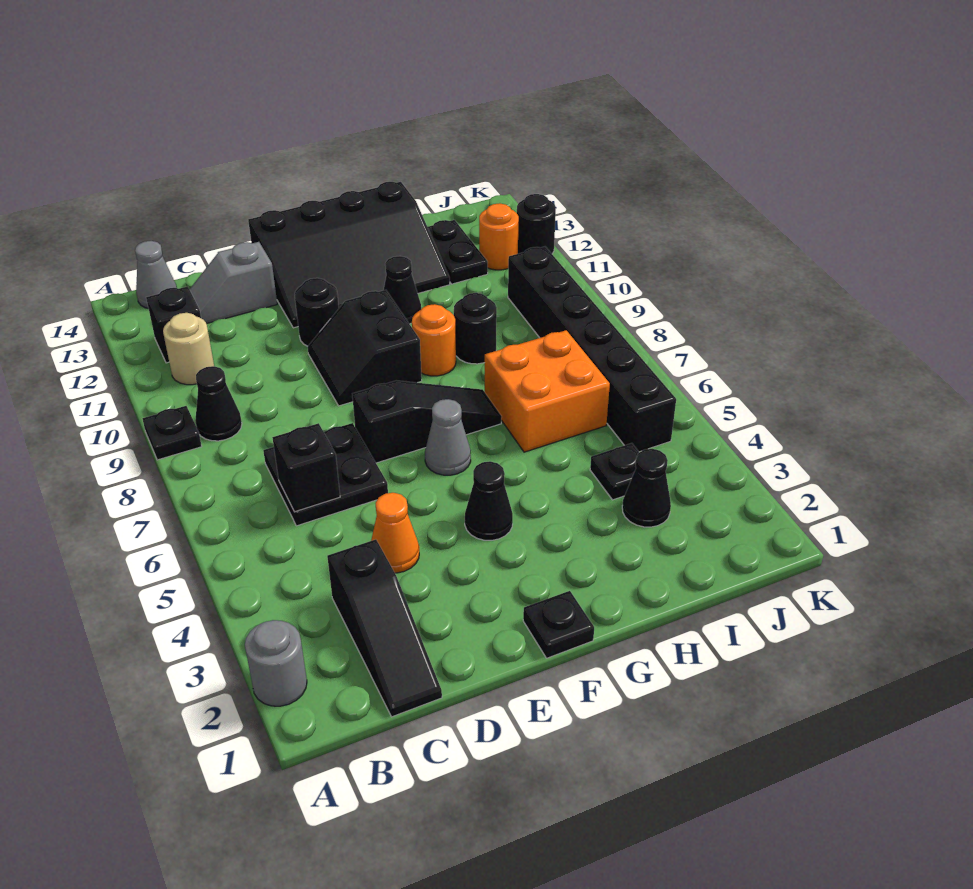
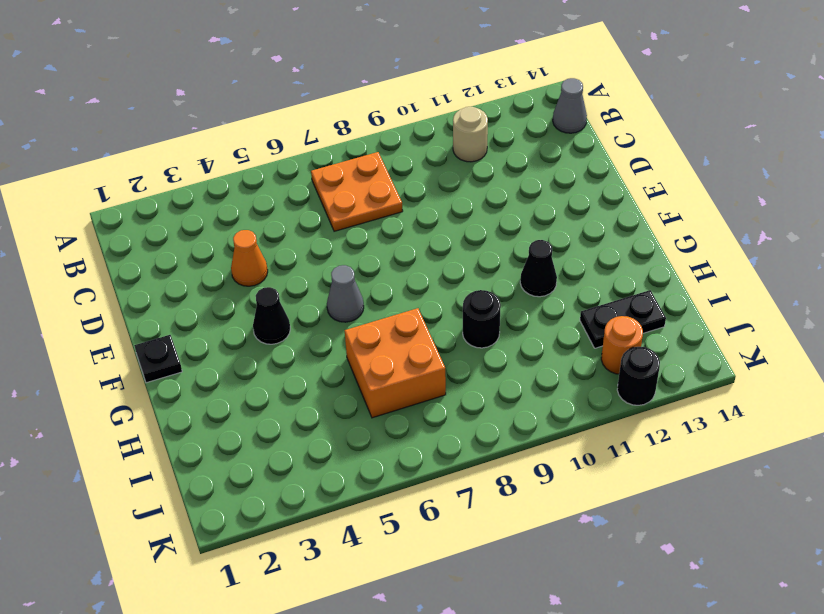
orange plate B7:C8 level 1 -> black plate C6:D7 level 1
none -> grey round brick A2 level 1
none -> black plate A9 level 1
none -> black cone B9 level 1

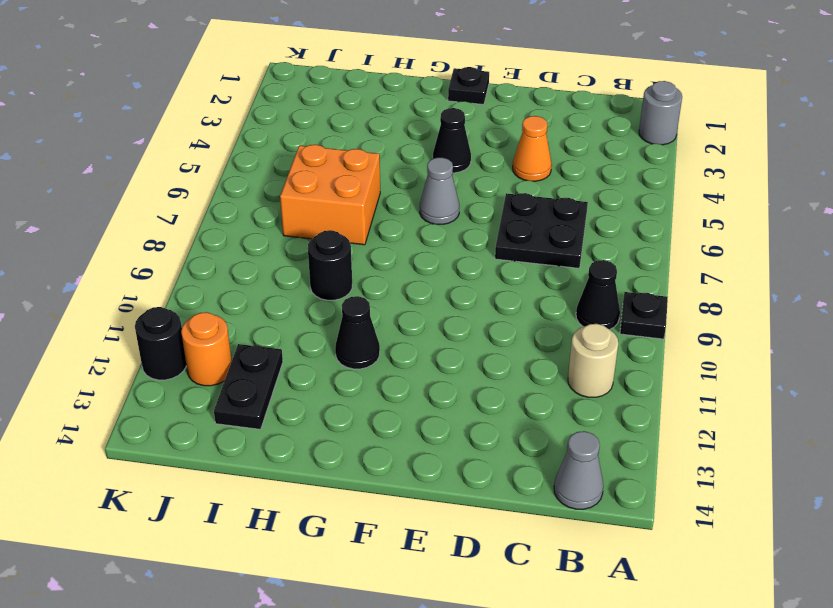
none -> black brick B12 level 1
none -> black slope C1:C3 level 1 top 3
none -> grey slope C13:D13 level 1 top D

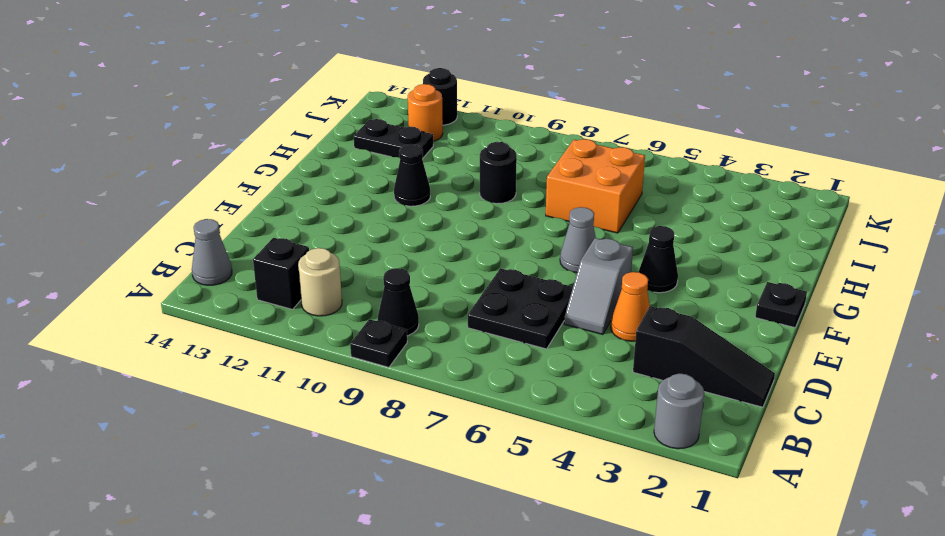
grey slope D5:E5 level 1 top E -> grey slope C13:D13 level 1 top D
none -> black slope E7:G7 level 1 top E
none -> black slope E9:F10 level 1 top F
none -> black round brick E11 level 1

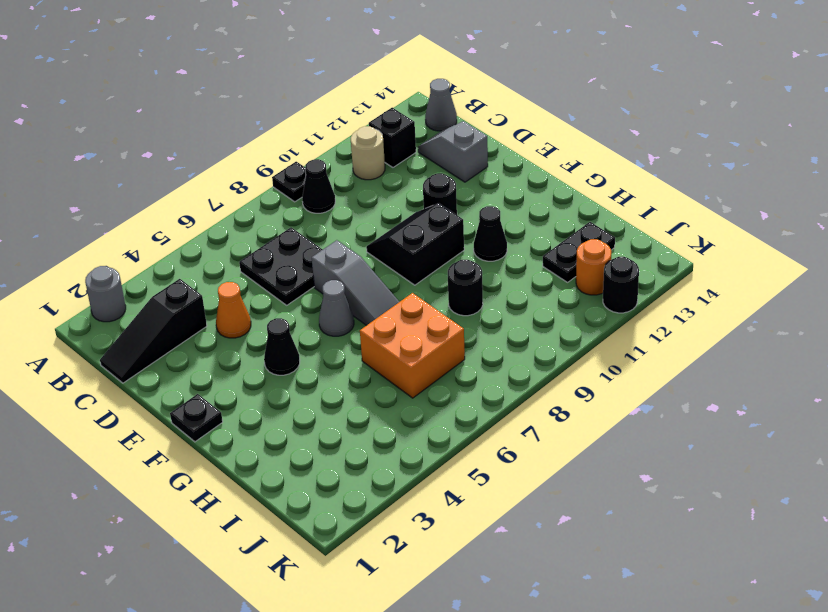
grey slope E7:G7 level 1 top E -> black slope E7:G7 level 1 top E
none -> black slope E12:H14 level 1 top 14
none -> orange round brick G9 level 1
none -> black cone I3 level 1

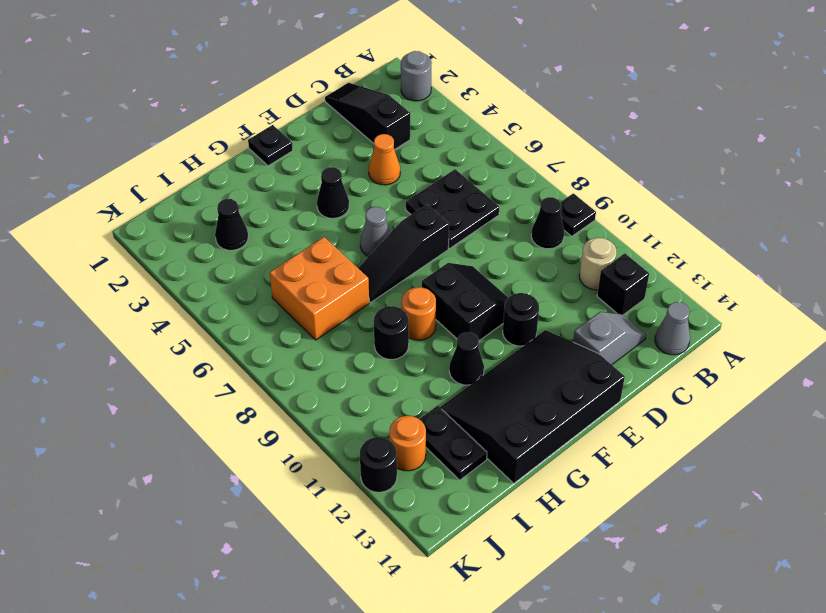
none -> black plate I4 level 1
none -> black brick J5:J10 level 1
none -> black brick C6 level 2

